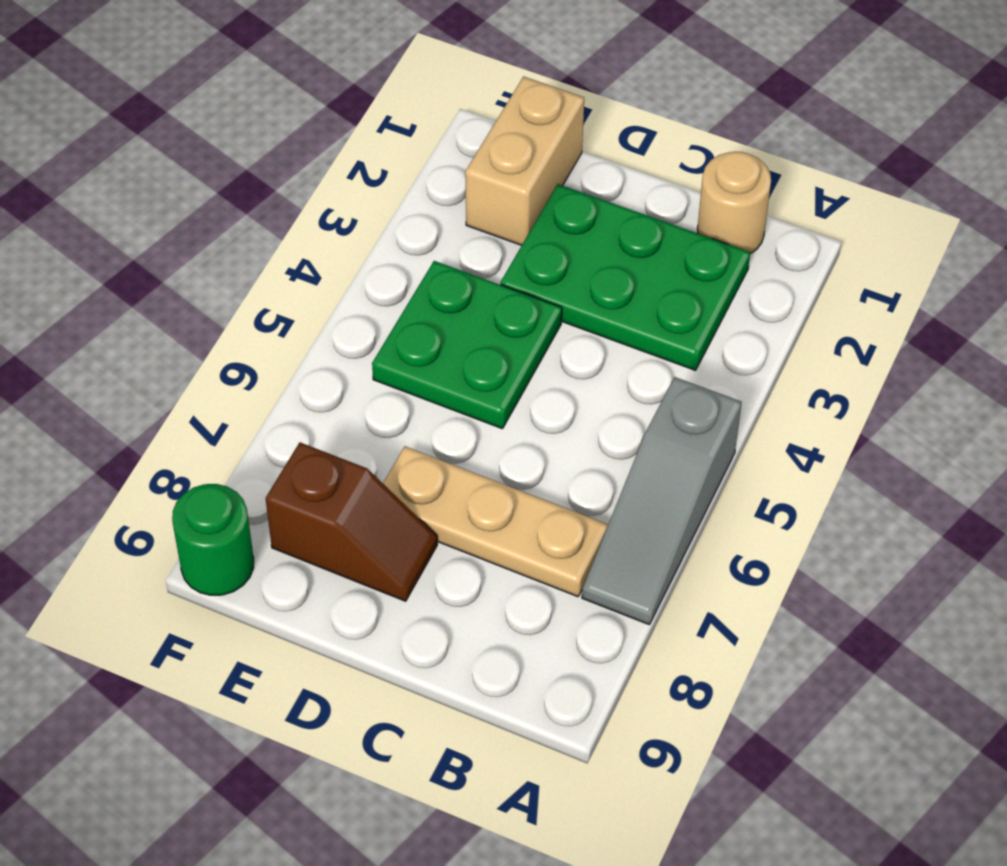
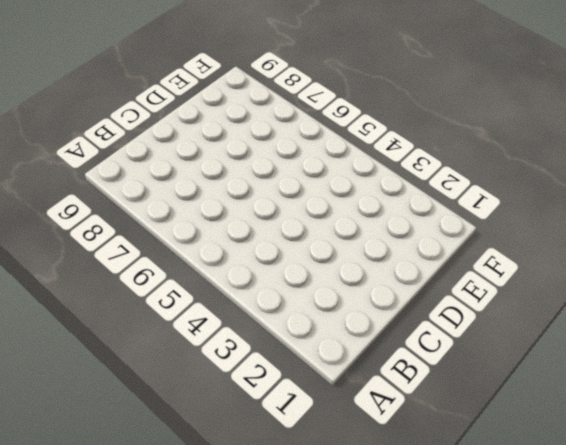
none -> grey slope A5:A7 level 1 top 5
none -> tan round brick B1 level 1

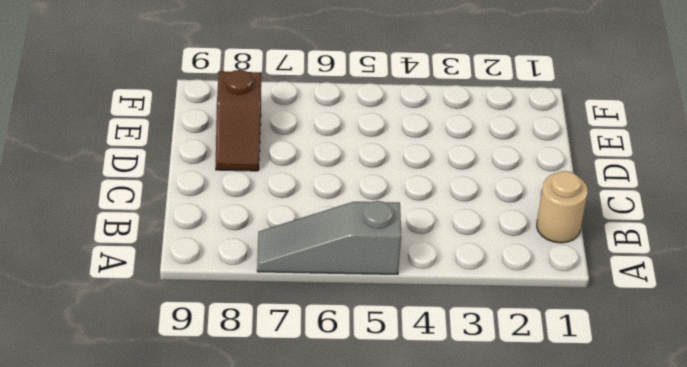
none -> green plate B2:D3 level 1
none -> tan plate B7:D7 level 1

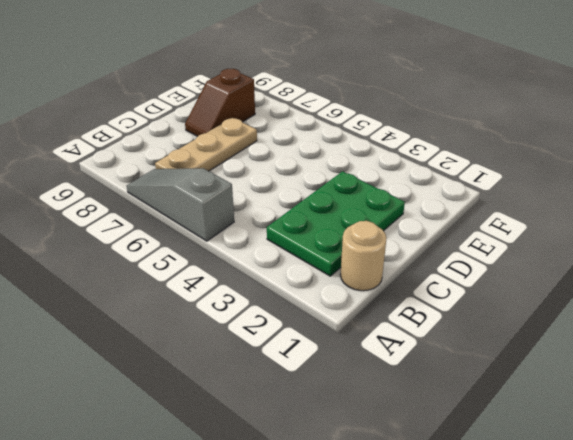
none -> green plate D4:E5 level 1
none -> tan brick E1:E2 level 1

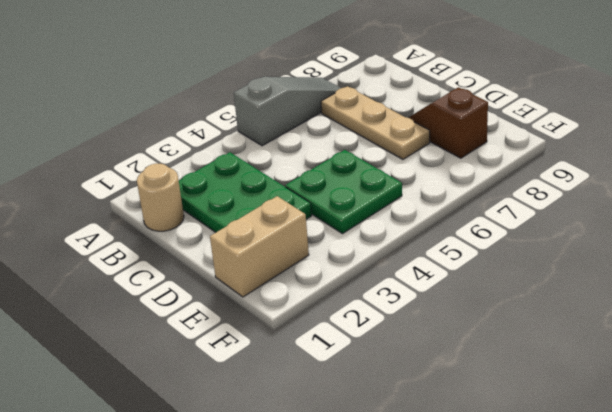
none -> green round brick F9 level 1

